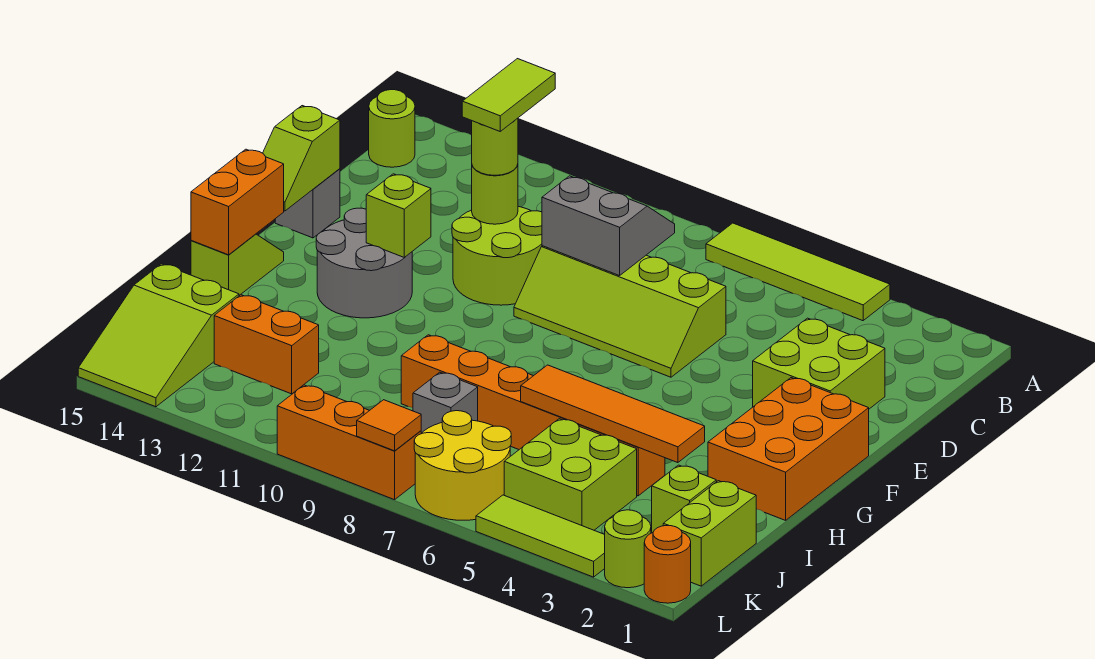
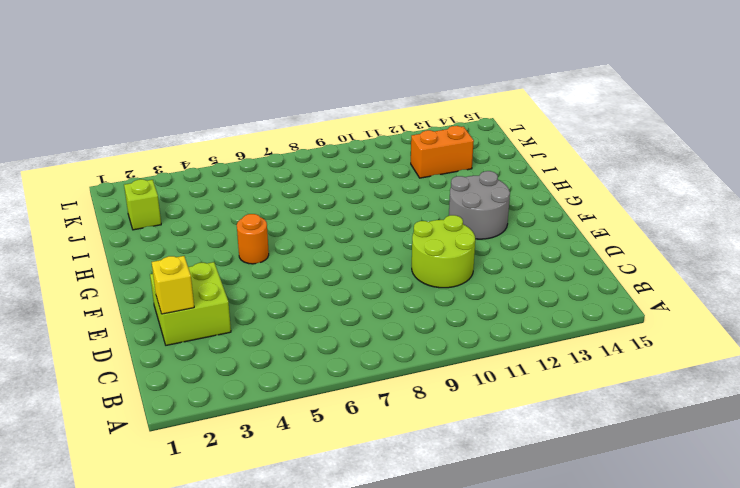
yellow brick D2 level 2 -> none
orange round brick G5 level 1 -> orange round brick L1 level 1
none -> lime tile A4:A7 level 1
none -> lime round brick B15 level 1
none -> lime slope D6:E9 level 1 top D
none -> grey brick E15 level 1

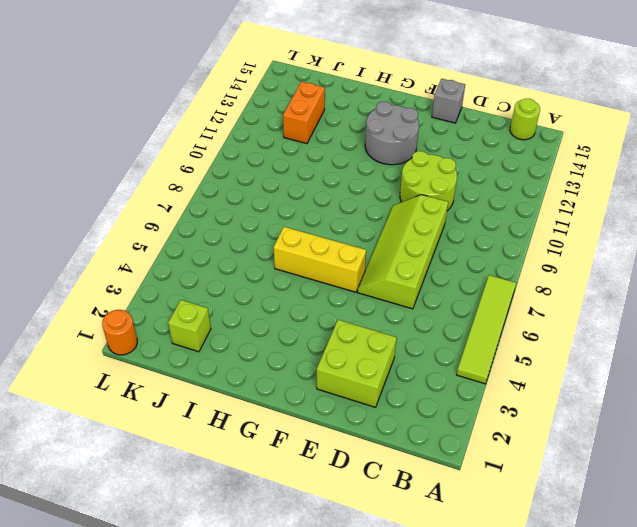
yellow brick F6:H6 level 1 -> none
none -> orange brick F1:H2 level 1
none -> lime slope G15:H15 level 1 top H
none -> orange brick I4:I9 level 1
none -> lime brick J1:K1 level 1

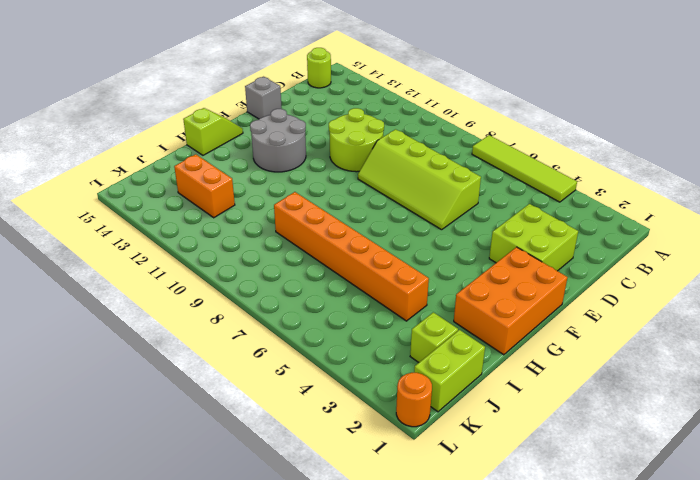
none -> lime brick J4:K5 level 1
none -> grey brick J8 level 1
none -> lime slope J14:L15 level 1 top J
none -> yellow round brick K6:L7 level 1

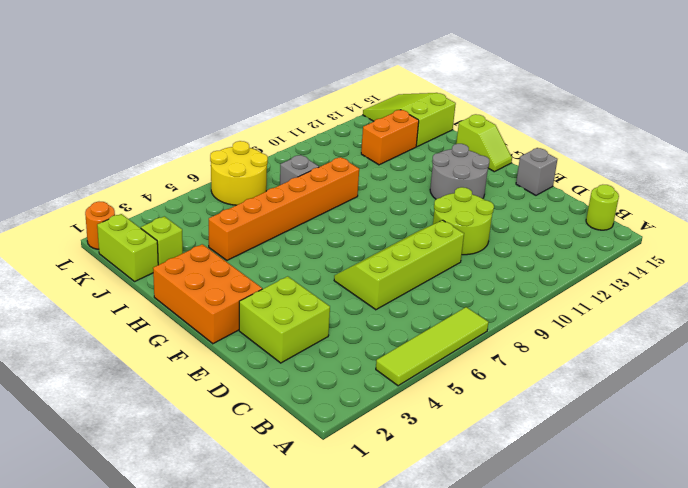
none -> lime brick J4:K5 level 1
none -> lime round brick L2 level 1
none -> lime tile L3:L5 level 1
none -> orange brick L8:L10 level 1

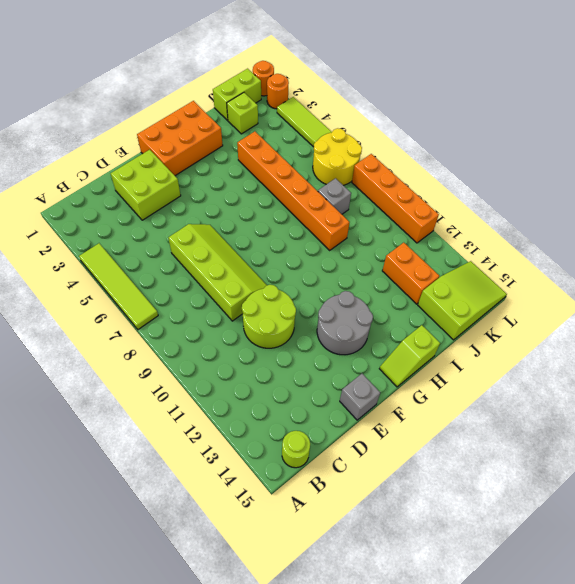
orange round brick L2 level 1 -> lime round brick L2 level 1
orange brick L8:L11 level 1 -> orange brick L8:L10 level 1
none -> lime brick J4:K5 level 1
none -> grey slope C8:D9 level 2 top D
none -> lime round brick D11 level 2
none -> lime slope E15:F15 level 2 top E

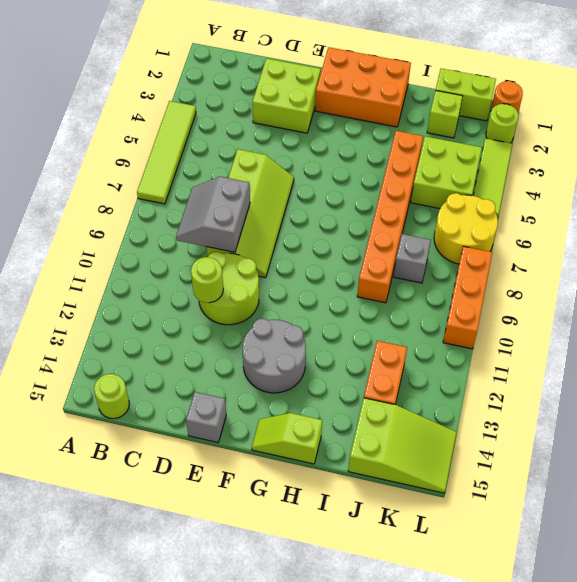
none -> lime slope E15:F15 level 2 top E
none -> lime brick F12 level 2
none -> orange brick G15:H15 level 2
none -> orange tile I3:I6 level 2

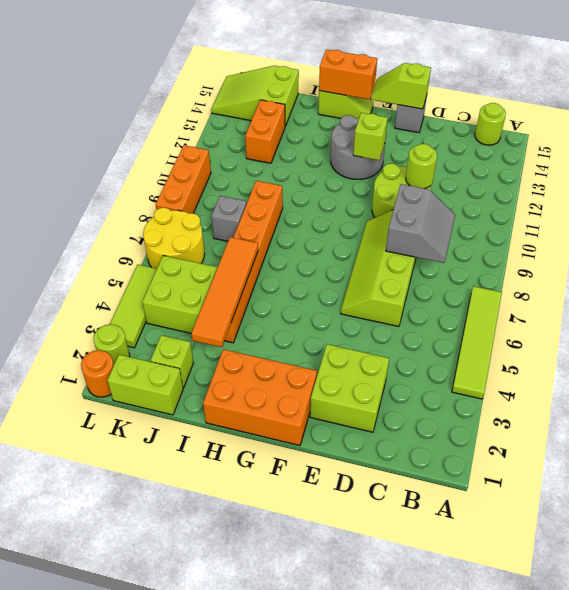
none -> orange tile L8 level 2
none -> lime round brick D11 level 3
none -> lime tile C11:D11 level 4

